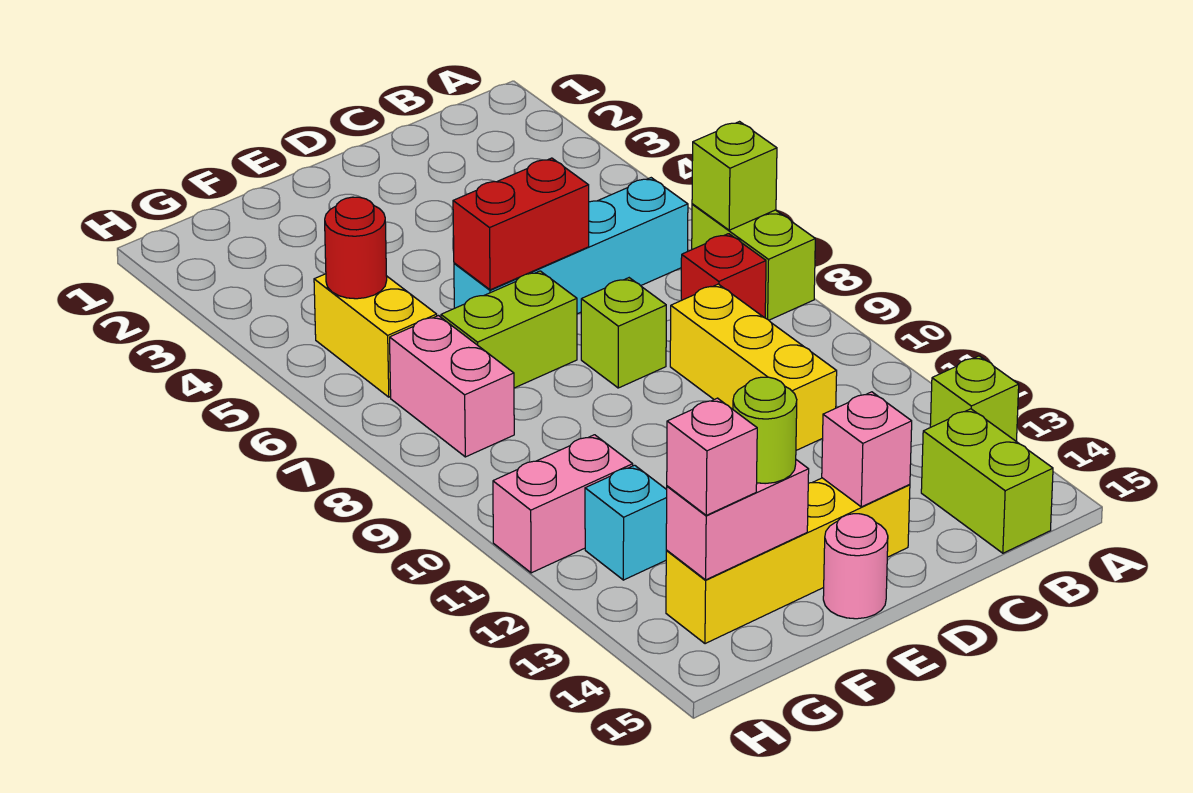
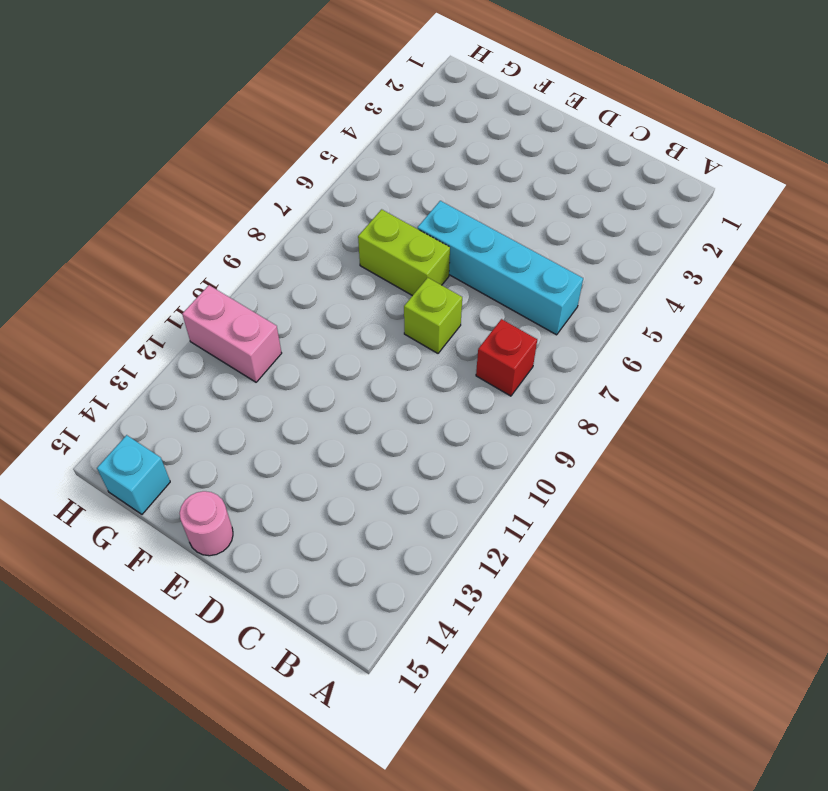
cyan brick G15 level 1 -> cyan brick G12 level 1
none -> lime brick A7:A8 level 1
none -> lime brick A13 level 1
none -> lime brick B14:B15 level 1

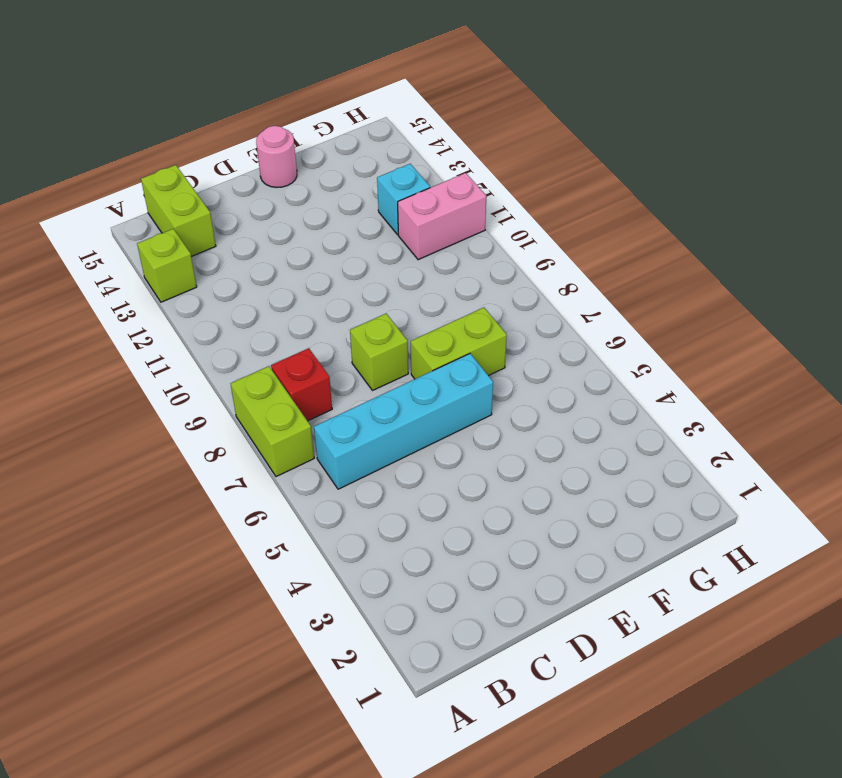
none -> yellow brick C9:C11 level 1
none -> yellow brick D14:G14 level 1
none -> yellow brick G5:G6 level 1

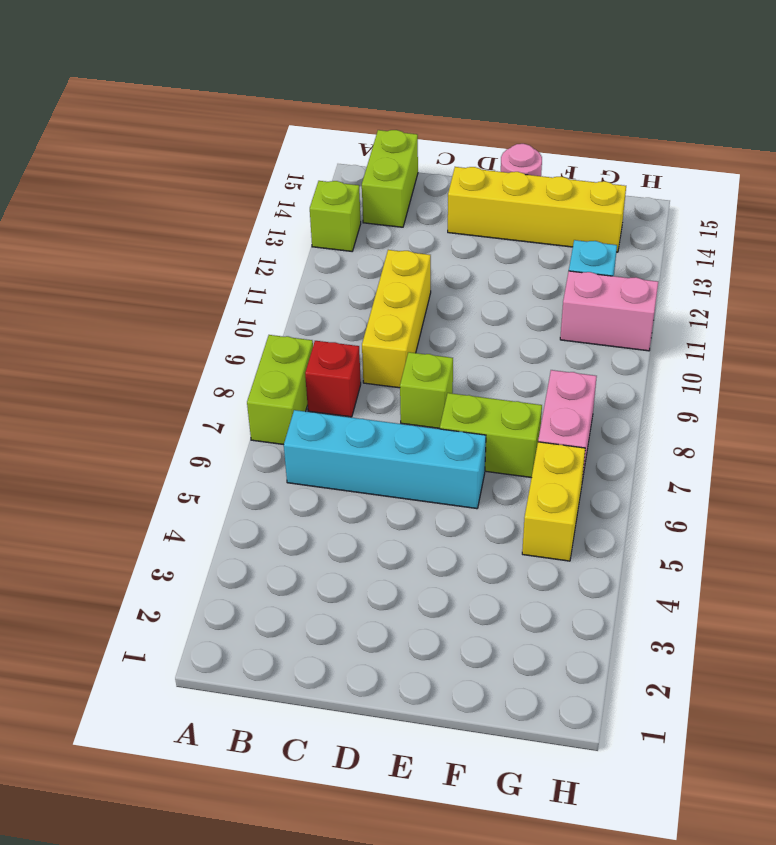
none -> lime brick A7 level 2
none -> red brick D6:E6 level 2
none -> pink brick D14 level 2

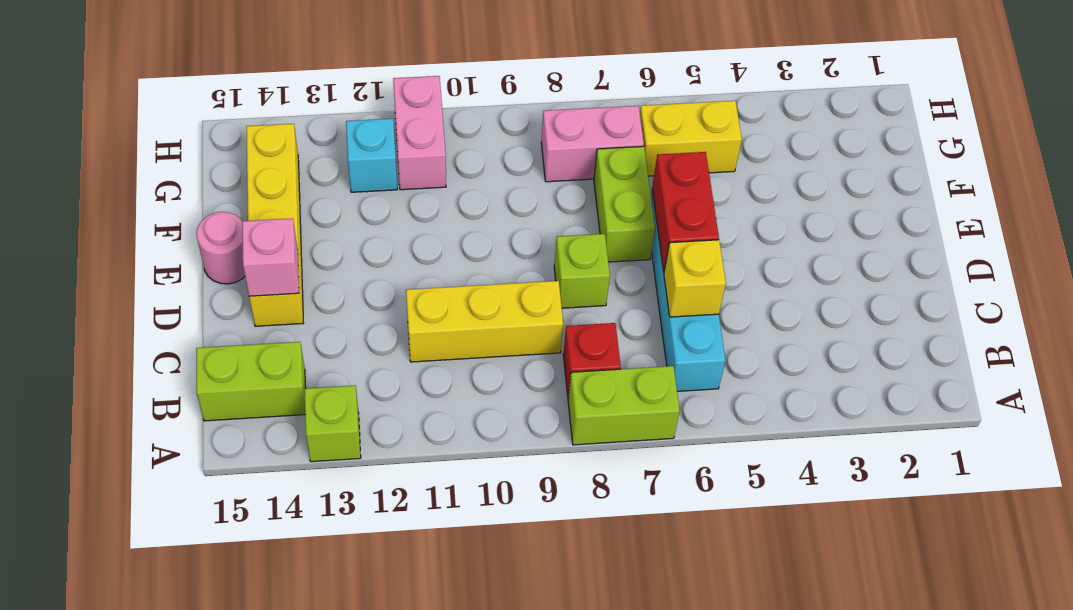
yellow brick C6 level 2 -> none
none -> lime brick A7 level 2
none -> pink brick F14:G14 level 2
none -> red round brick G5 level 2

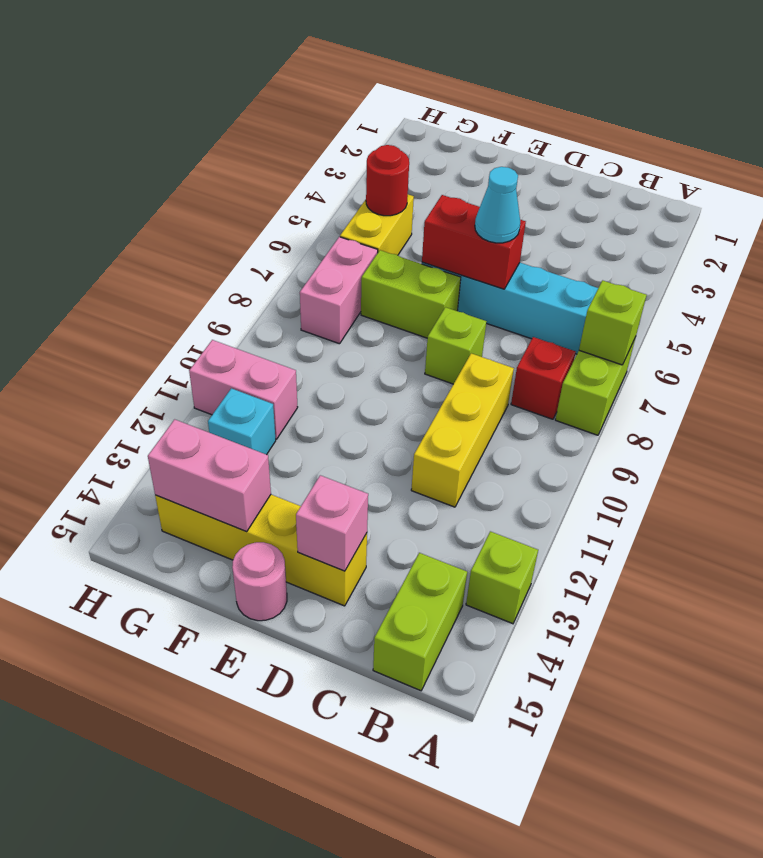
cyan cone D6 level 3 -> none
none -> lime round brick F14 level 3
none -> pink brick G14 level 3

